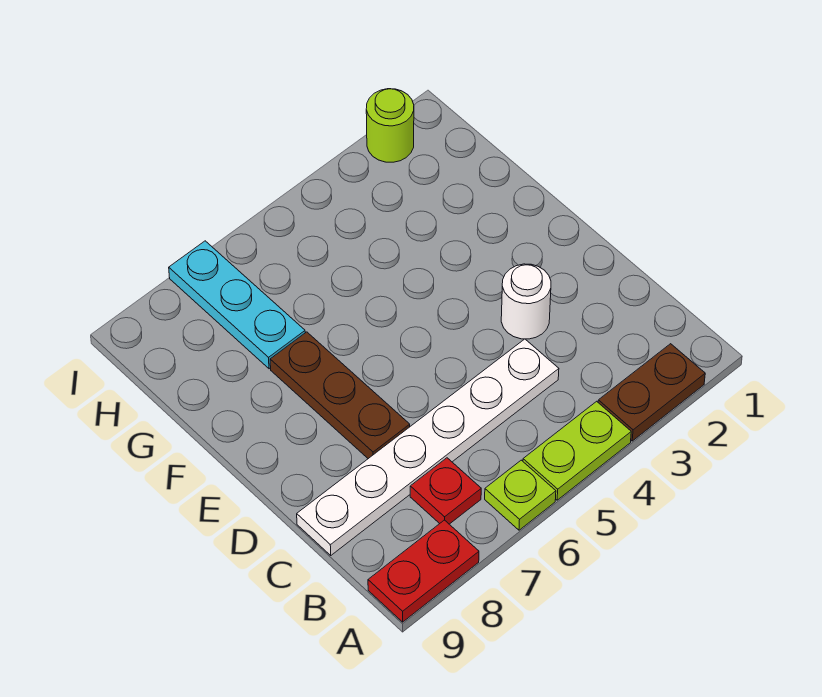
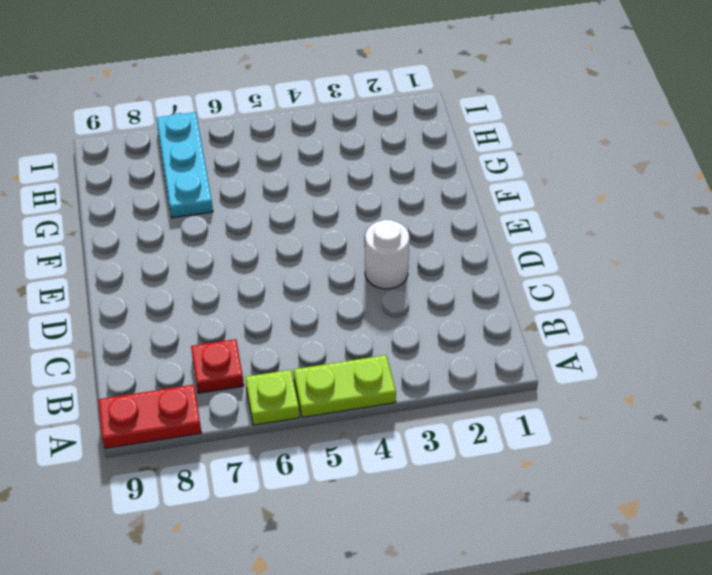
none -> brown plate A2:A3 level 1
none -> white plate C4:C9 level 1

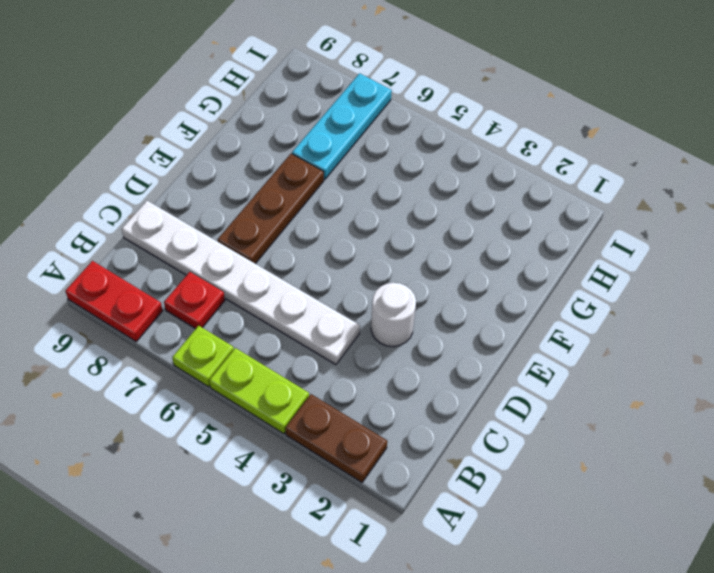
none -> lime round brick I2 level 1

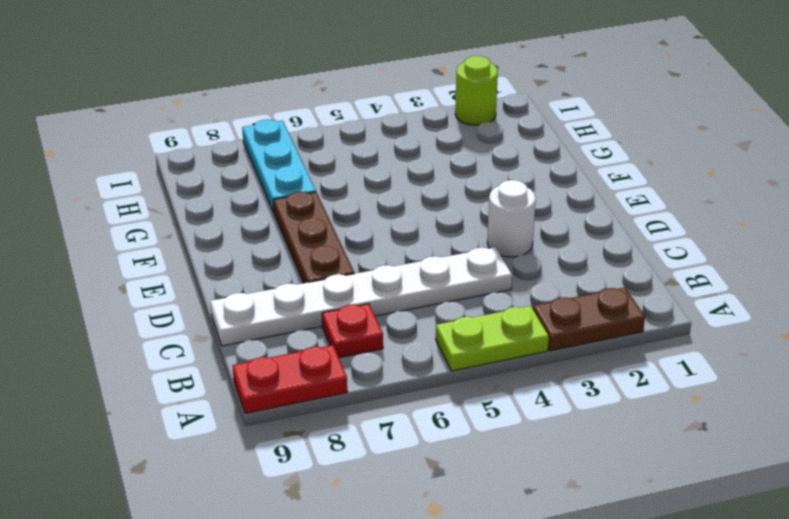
none -> lime plate A6 level 1

